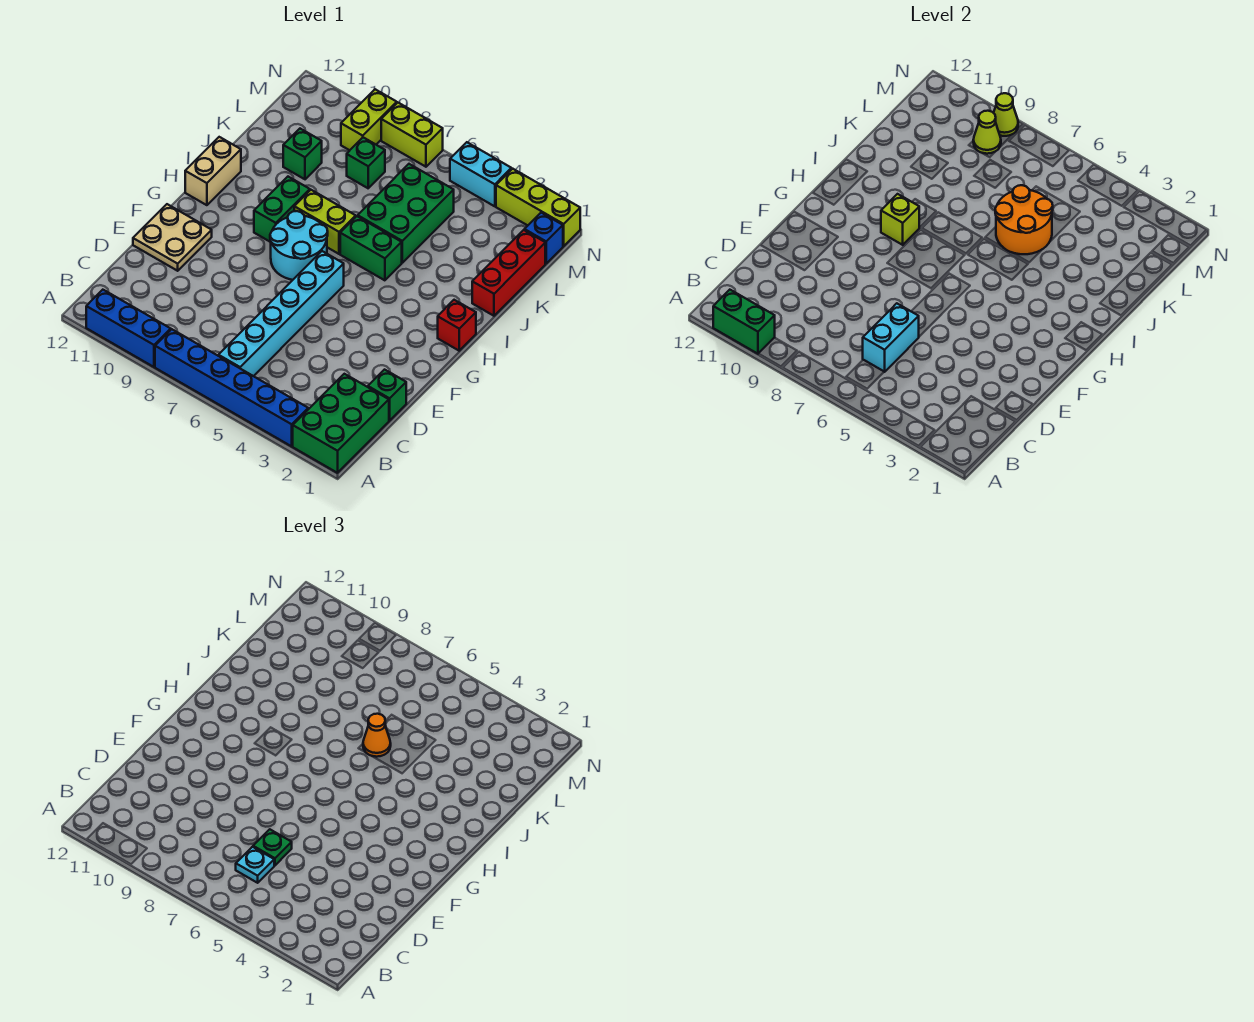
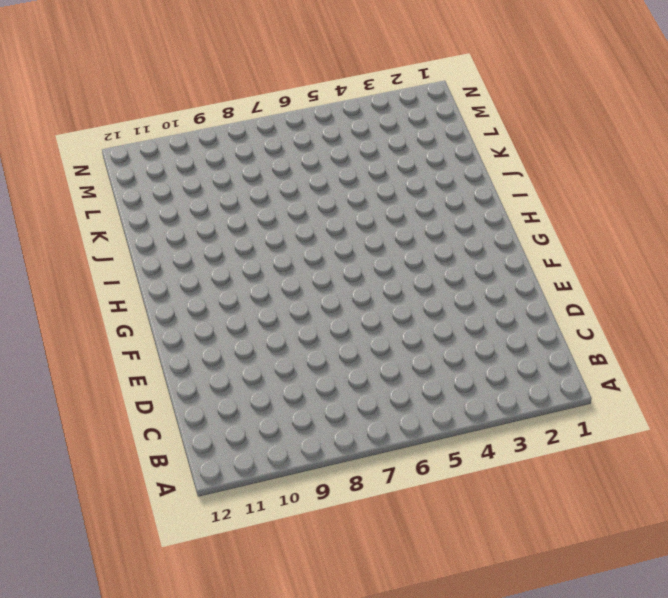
none -> green brick A1:C2 level 1
none -> blue brick A3:A8 level 1
none -> blue brick A9:A11 level 1
none -> cyan brick B6:G6 level 1

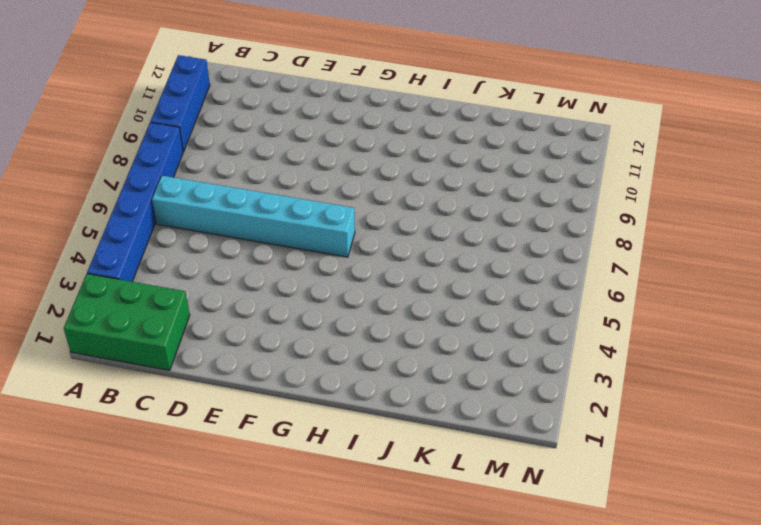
none -> green brick D1 level 1
none -> tan plate E11:F12 level 1
none -> cyan round brick G7:H8 level 1
none -> red brick H1 level 1

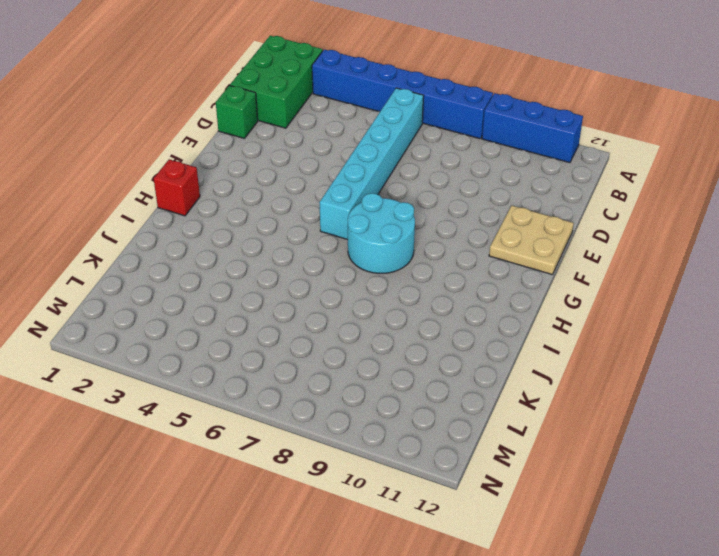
none -> green brick H9:I9 level 1
none -> tan brick H12:I12 level 1
none -> green brick I5:I6 level 1
none -> lime brick I7:I8 level 1

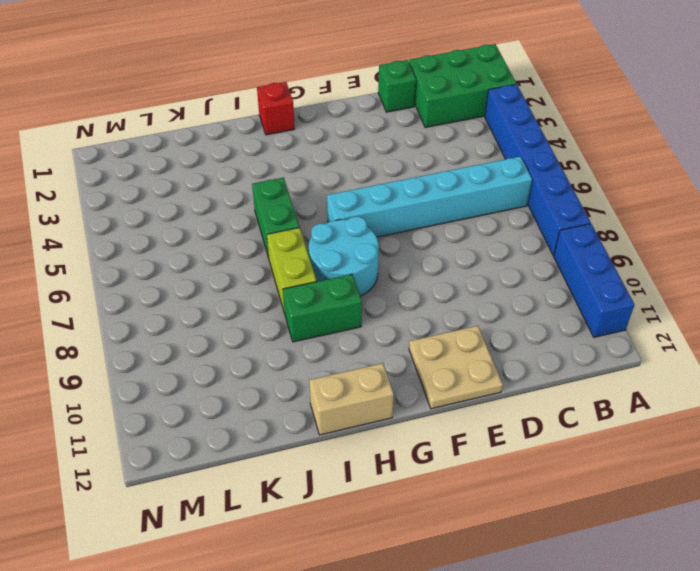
none -> red brick J1:L1 level 1
none -> green brick J5:L6 level 1
none -> green brick K10 level 1
none -> green brick L8 level 1

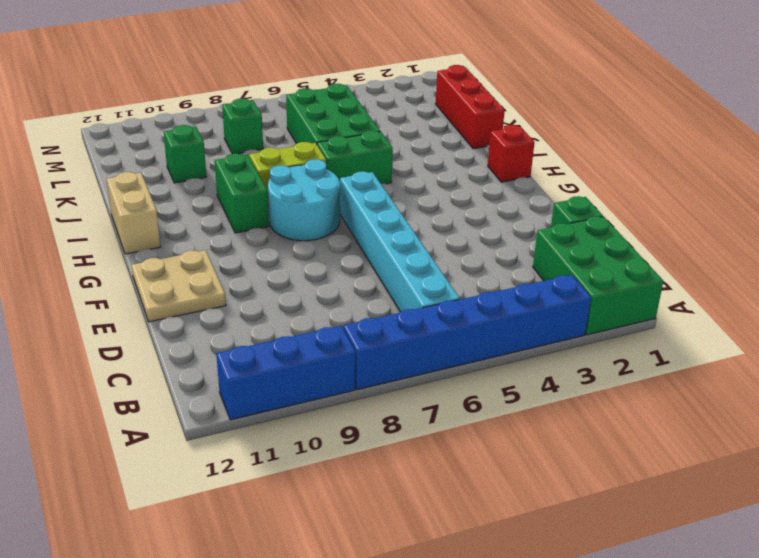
none -> blue brick M1 level 1
none -> lime brick M9:N9 level 1
none -> lime brick N1:N3 level 1
none -> cyan brick N4:N5 level 1

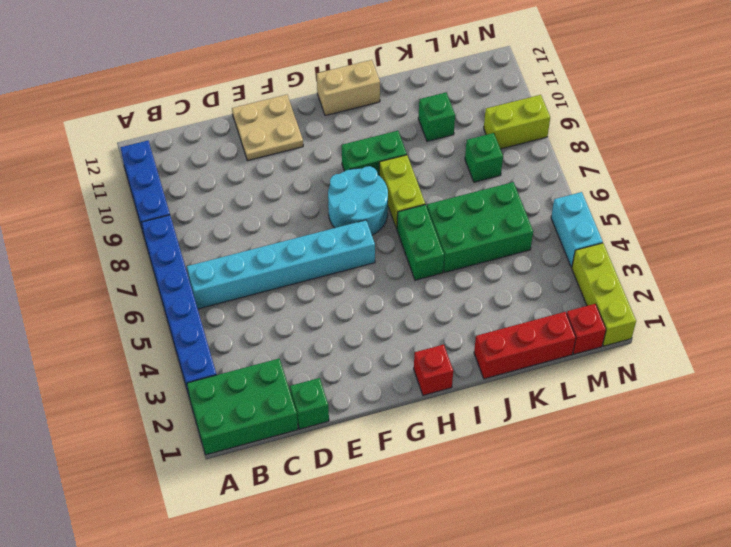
red brick M1 level 1 -> blue brick M1 level 1
none -> lime brick N7:N8 level 1
none -> green brick A10:A11 level 2
none -> cyan brick C6:D6 level 2
none -> lime brick H9 level 2

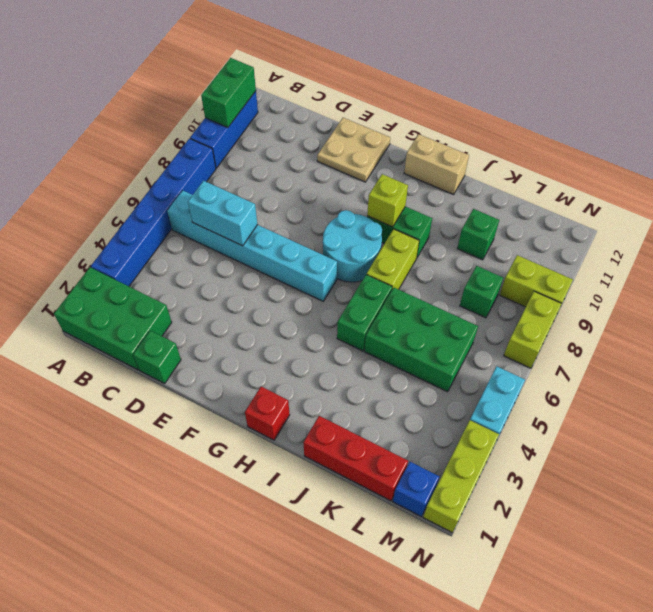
none -> orange round brick J5:K6 level 2
none -> lime cone M9 level 2
none -> lime cone N9 level 2
none -> cyan plate C6 level 3

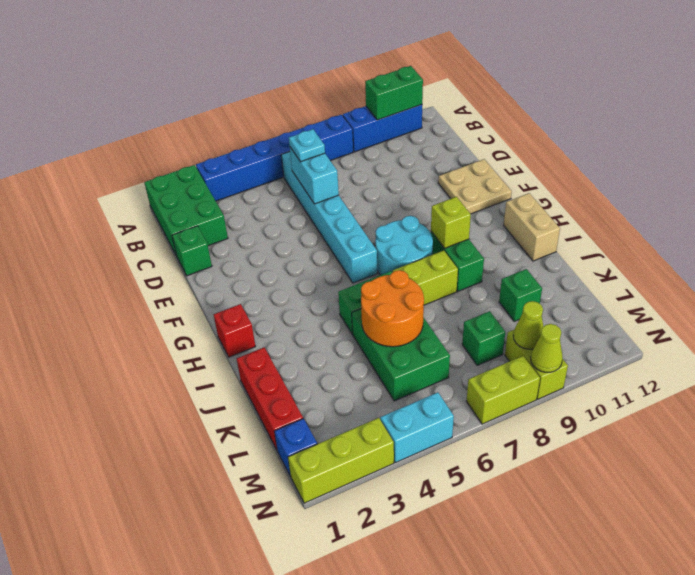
none -> green plate D6 level 3
none -> orange cone J6 level 3

